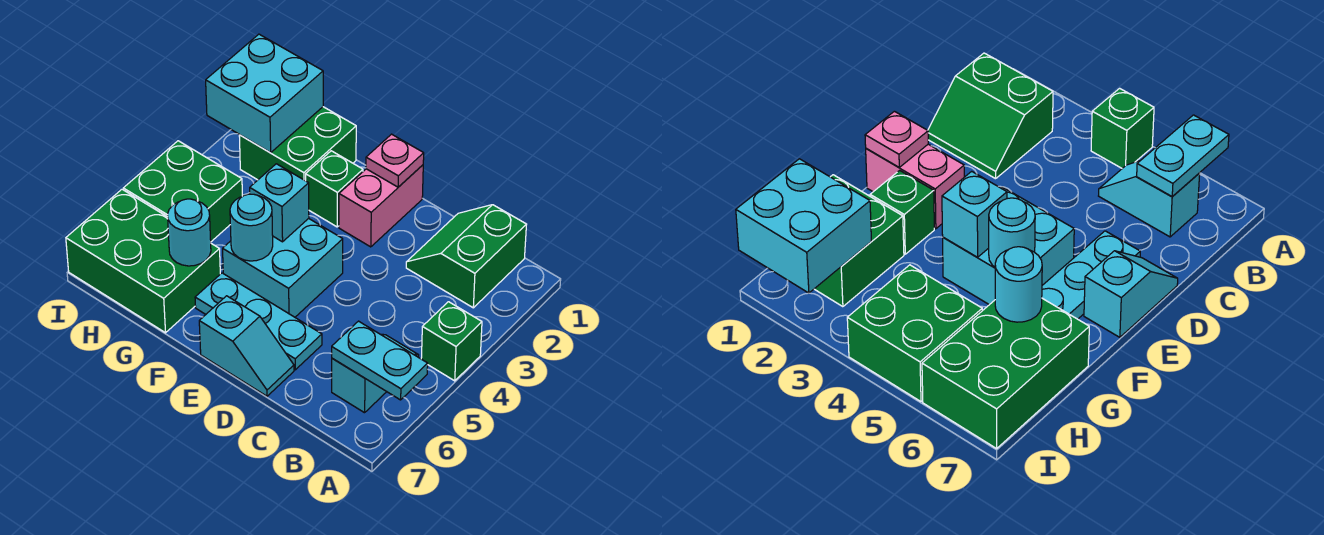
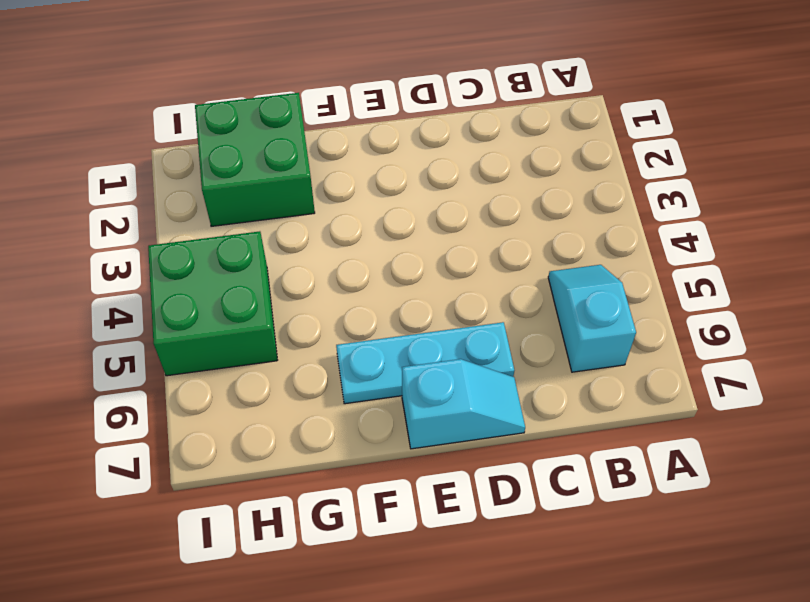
none -> green brick A4 level 1
none -> green slope B1:C2 level 1 top B
none -> pink brick E1:E2 level 1

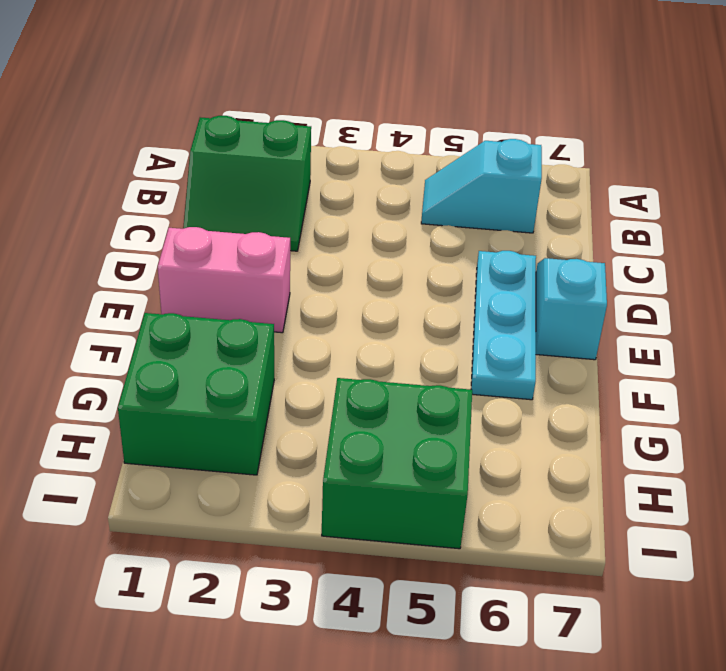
none -> green brick A4 level 1
none -> cyan brick E4:F5 level 1
none -> green brick F2 level 1

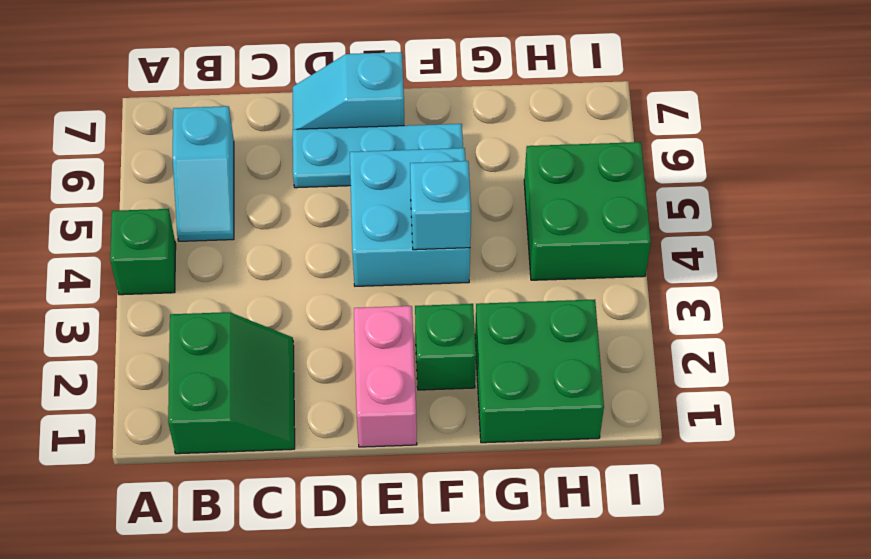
none -> green brick G6:I7 level 1
none -> cyan plate A6:B6 level 2
none -> pink plate E1 level 2

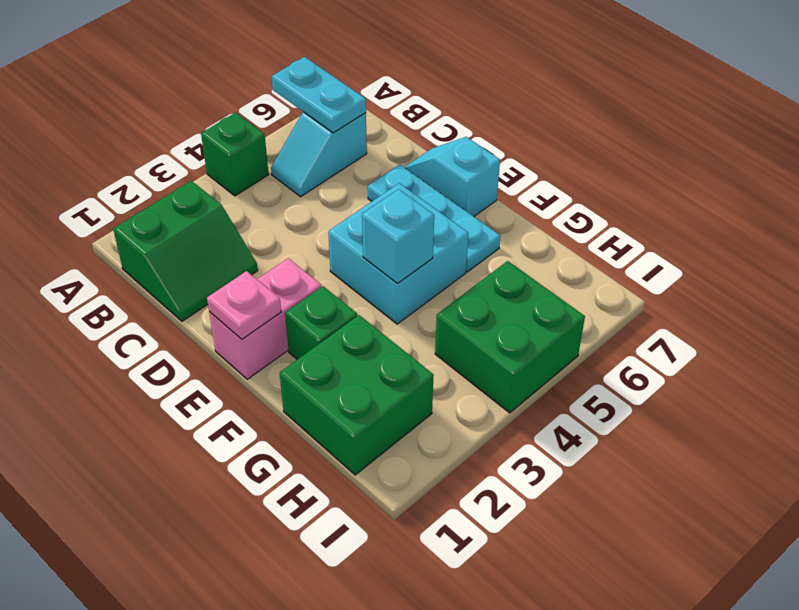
none -> green brick G6:I7 level 1
none -> cyan round brick F5 level 2
none -> cyan round brick G6 level 2

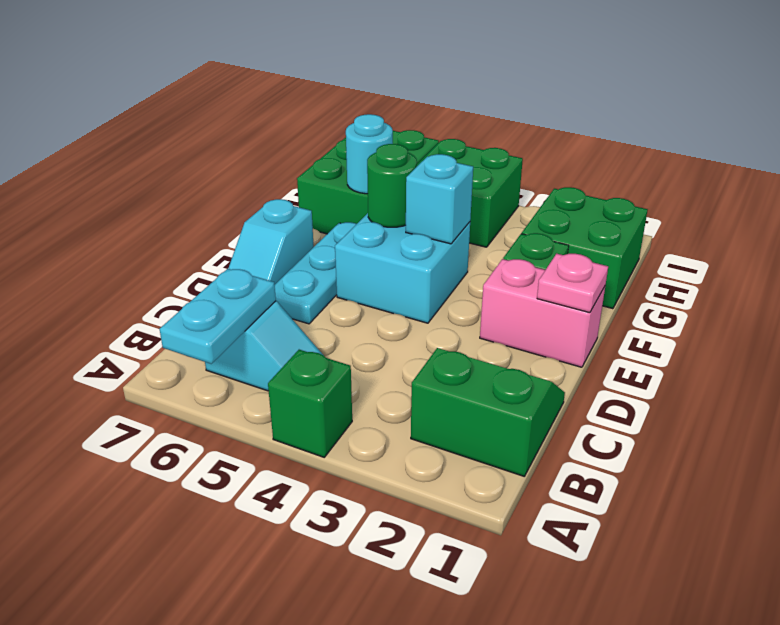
green round brick F5 level 2 -> cyan round brick F5 level 2
none -> cyan brick H1:I2 level 2

